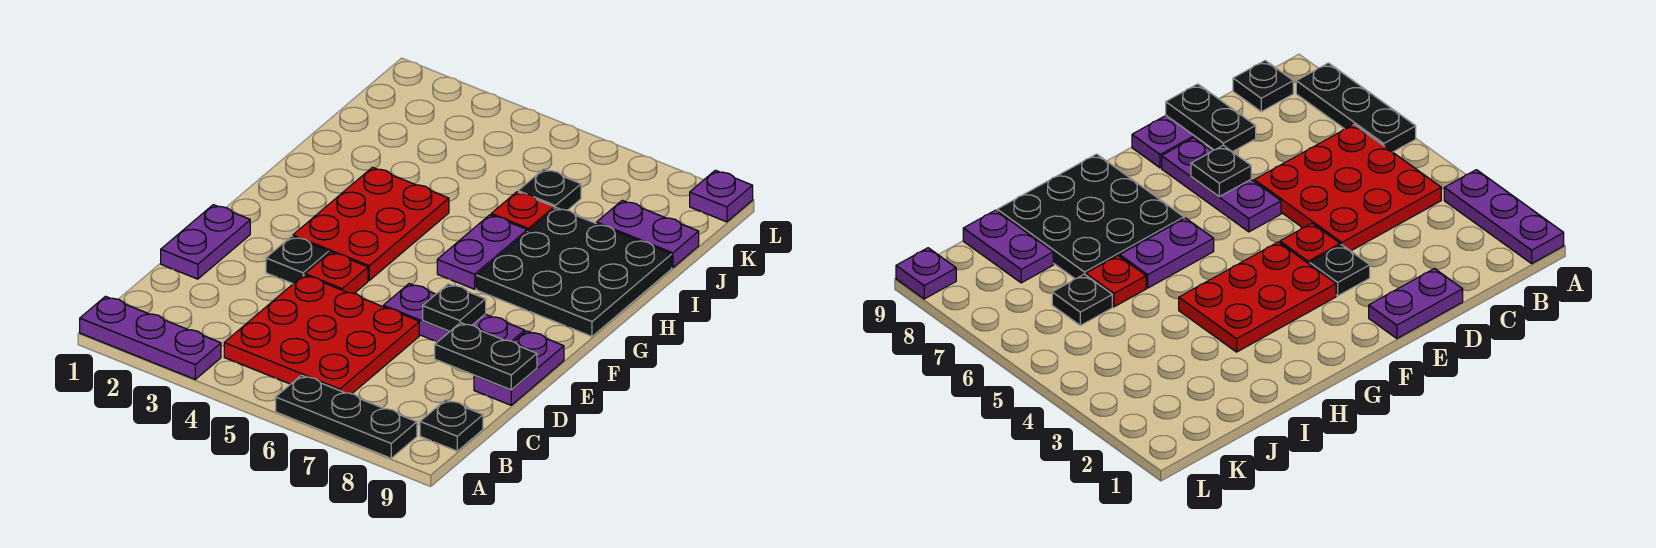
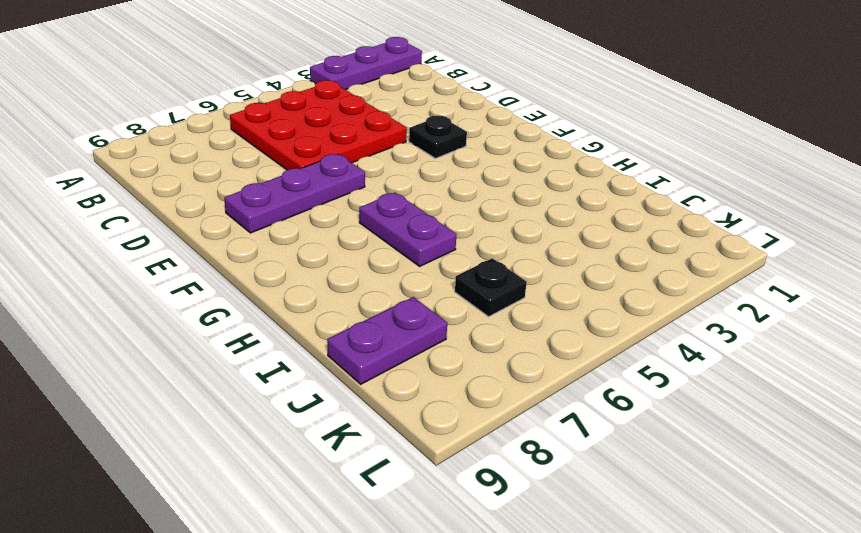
none -> black plate A6:A8 level 1
none -> black plate B9 level 1
none -> purple plate D1:E1 level 1

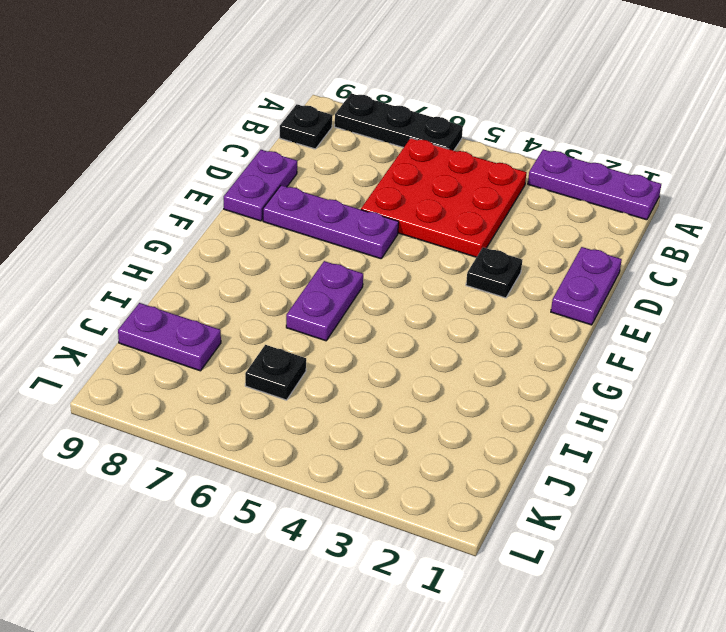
none -> red plate E4 level 1
none -> red plate F3:H4 level 1
none -> black plate G7:I9 level 1

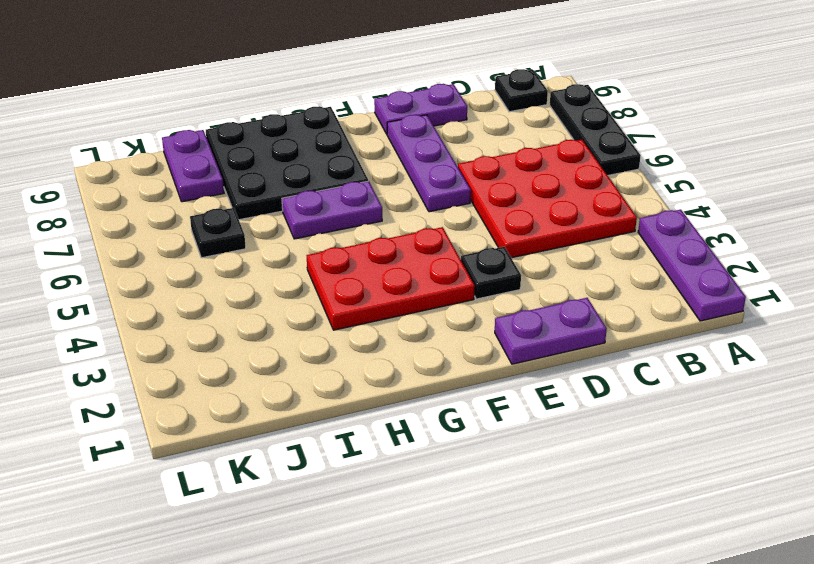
none -> red plate E4 level 1
none -> red plate I6 level 1
none -> purple plate L9 level 1

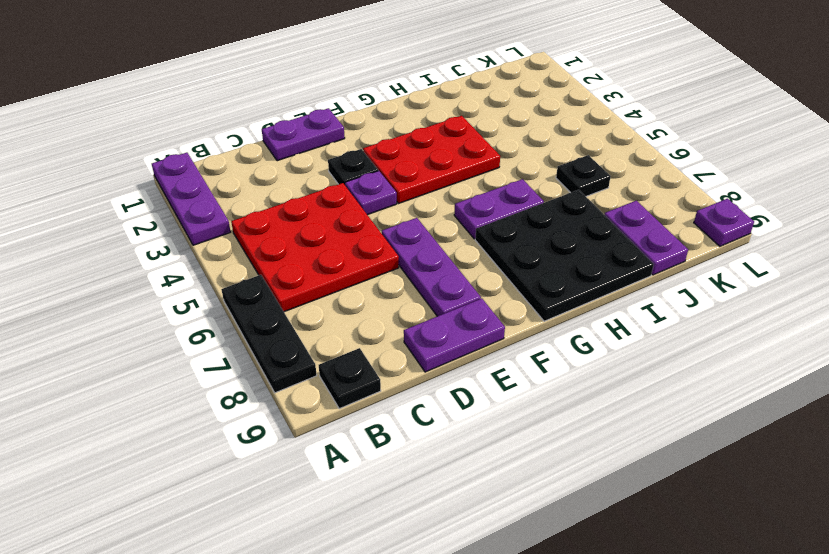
purple plate E4 level 1 -> red plate E4 level 1
none -> red plate I6 level 1
none -> black plate D8:D9 level 2
none -> black plate E7 level 2

